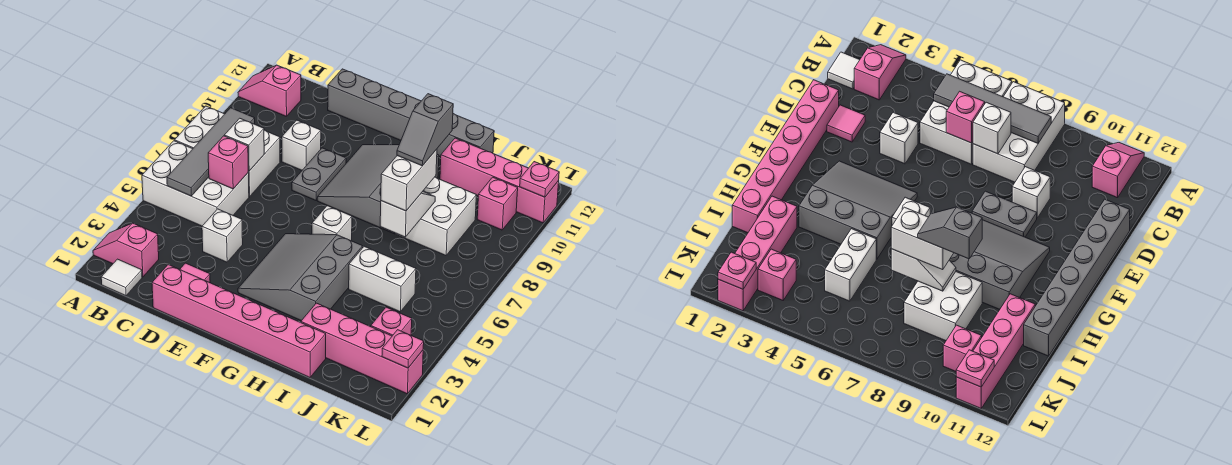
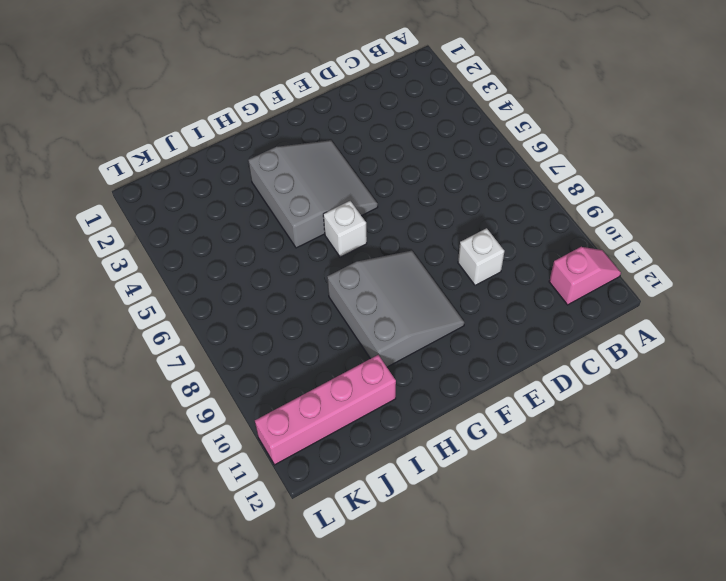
none -> pink slope A2:B2 level 1 top B
none -> white brick A5:C6 level 1
none -> white brick A7:C8 level 1

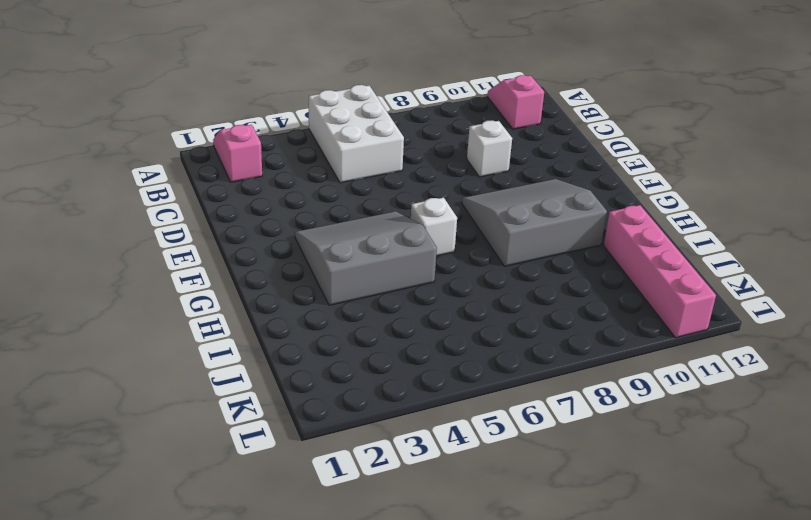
none -> white brick A7:C8 level 1
none -> white tile B1 level 1
none -> pink brick D1:I1 level 1

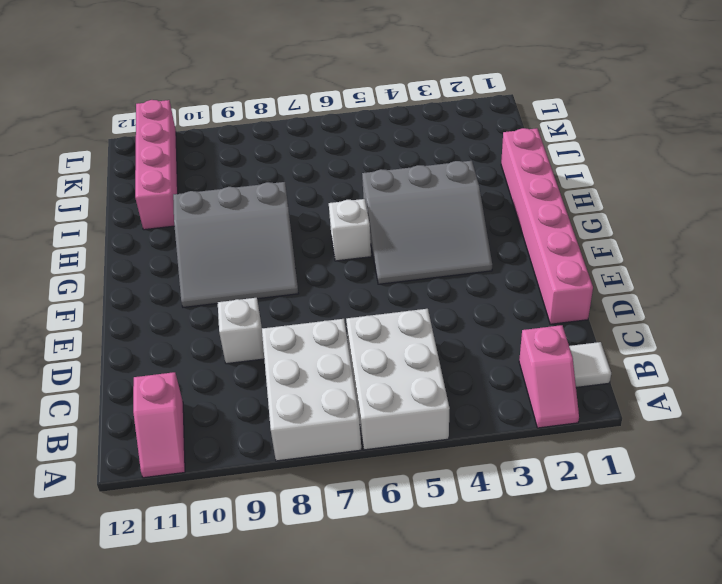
none -> pink tile D2 level 1
none -> white brick D4 level 1
none -> grey brick D12:I12 level 1

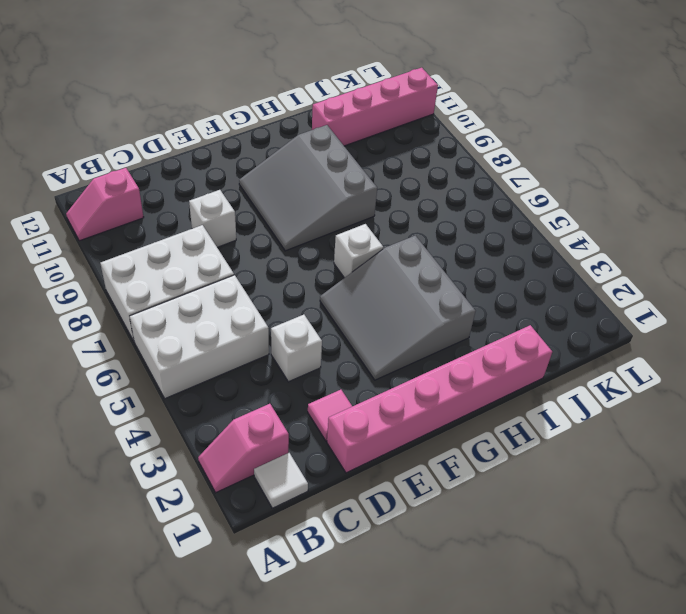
none -> grey brick D12:I12 level 1
none -> grey plate E8:E9 level 1
none -> pink brick I2:L2 level 1

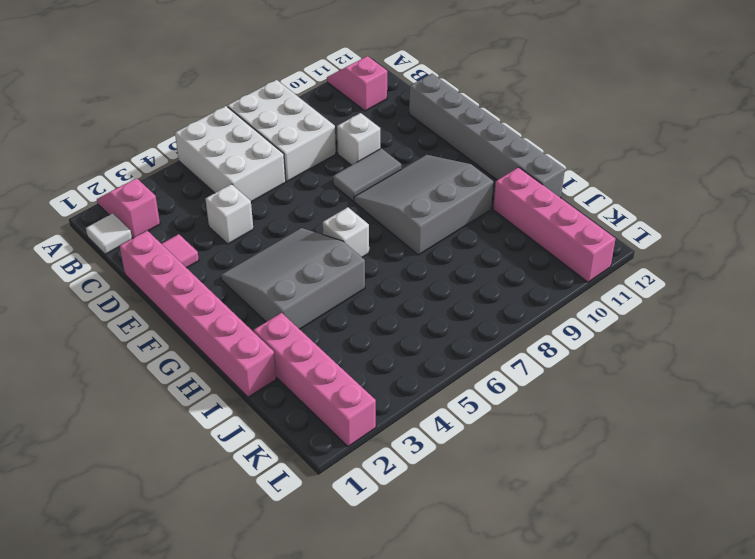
grey tile E8:E9 level 1 -> grey plate E8:E9 level 1
none -> white brick I5:J5 level 1
none -> white brick I8:J9 level 1
none -> pink brick K3 level 1

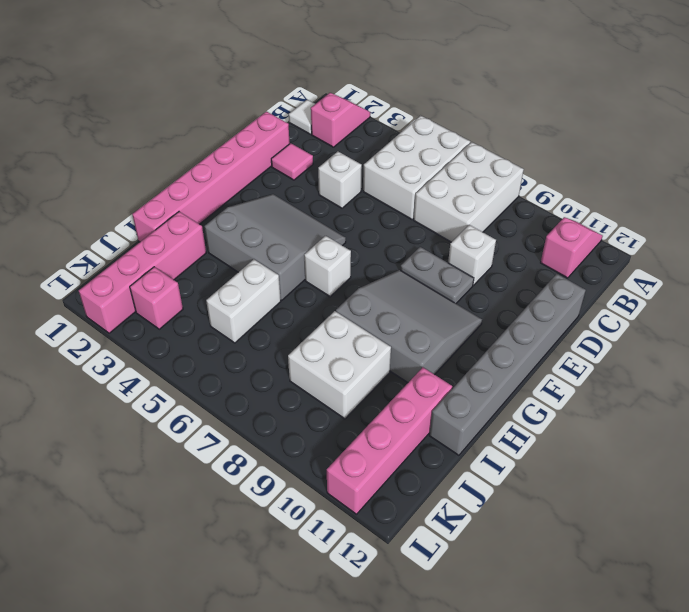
none -> pink brick K10 level 1
none -> grey tile B5:B8 level 2
none -> pink brick C6 level 2

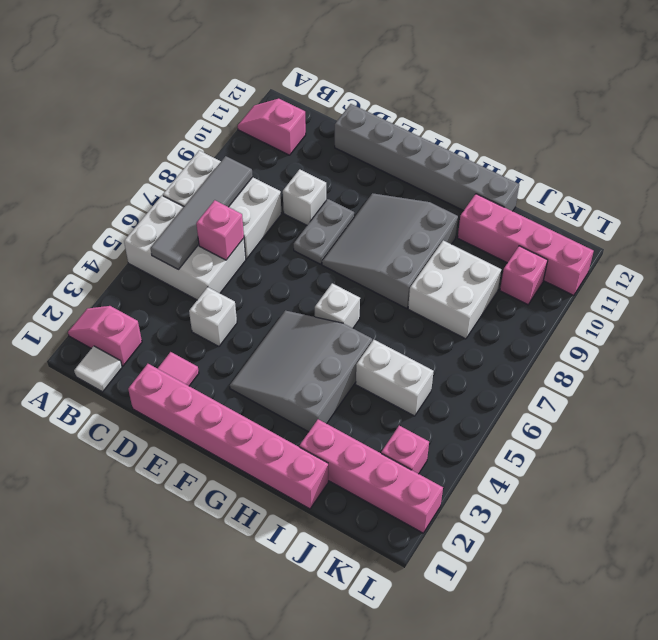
none -> white brick C7 level 2
none -> white slope I7:I8 level 2 top 7
none -> pink plate L2 level 2

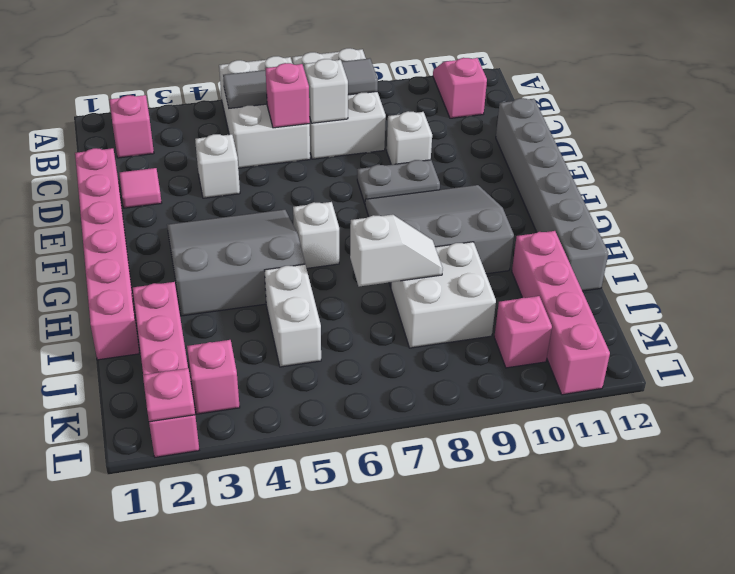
none -> white tile B1 level 1
none -> pink plate L11 level 2
none -> white brick I7:I8 level 3

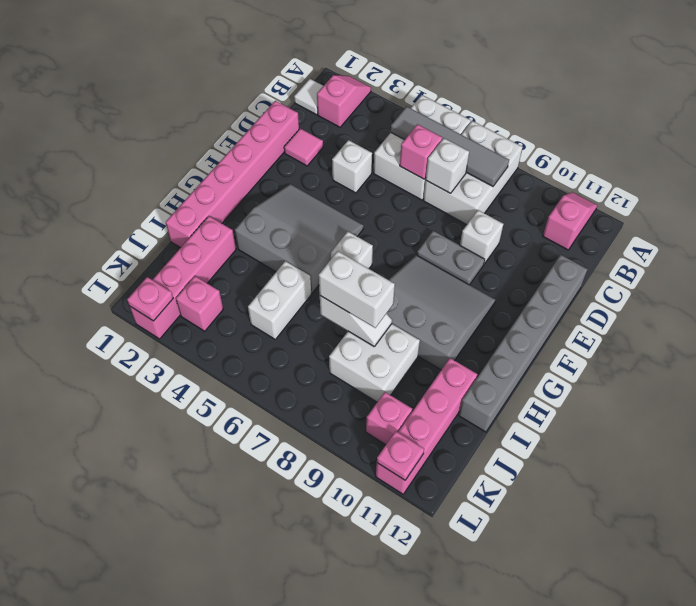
none -> grey slope I8:I9 level 4 top 9

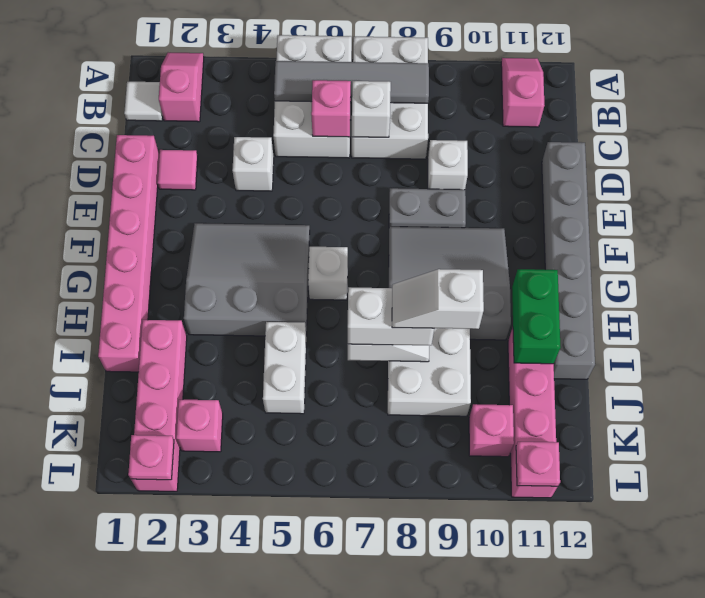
green brick H11:I11 level 2 -> none
white slope I8:I9 level 4 top 9 -> grey slope I8:I9 level 4 top 9

